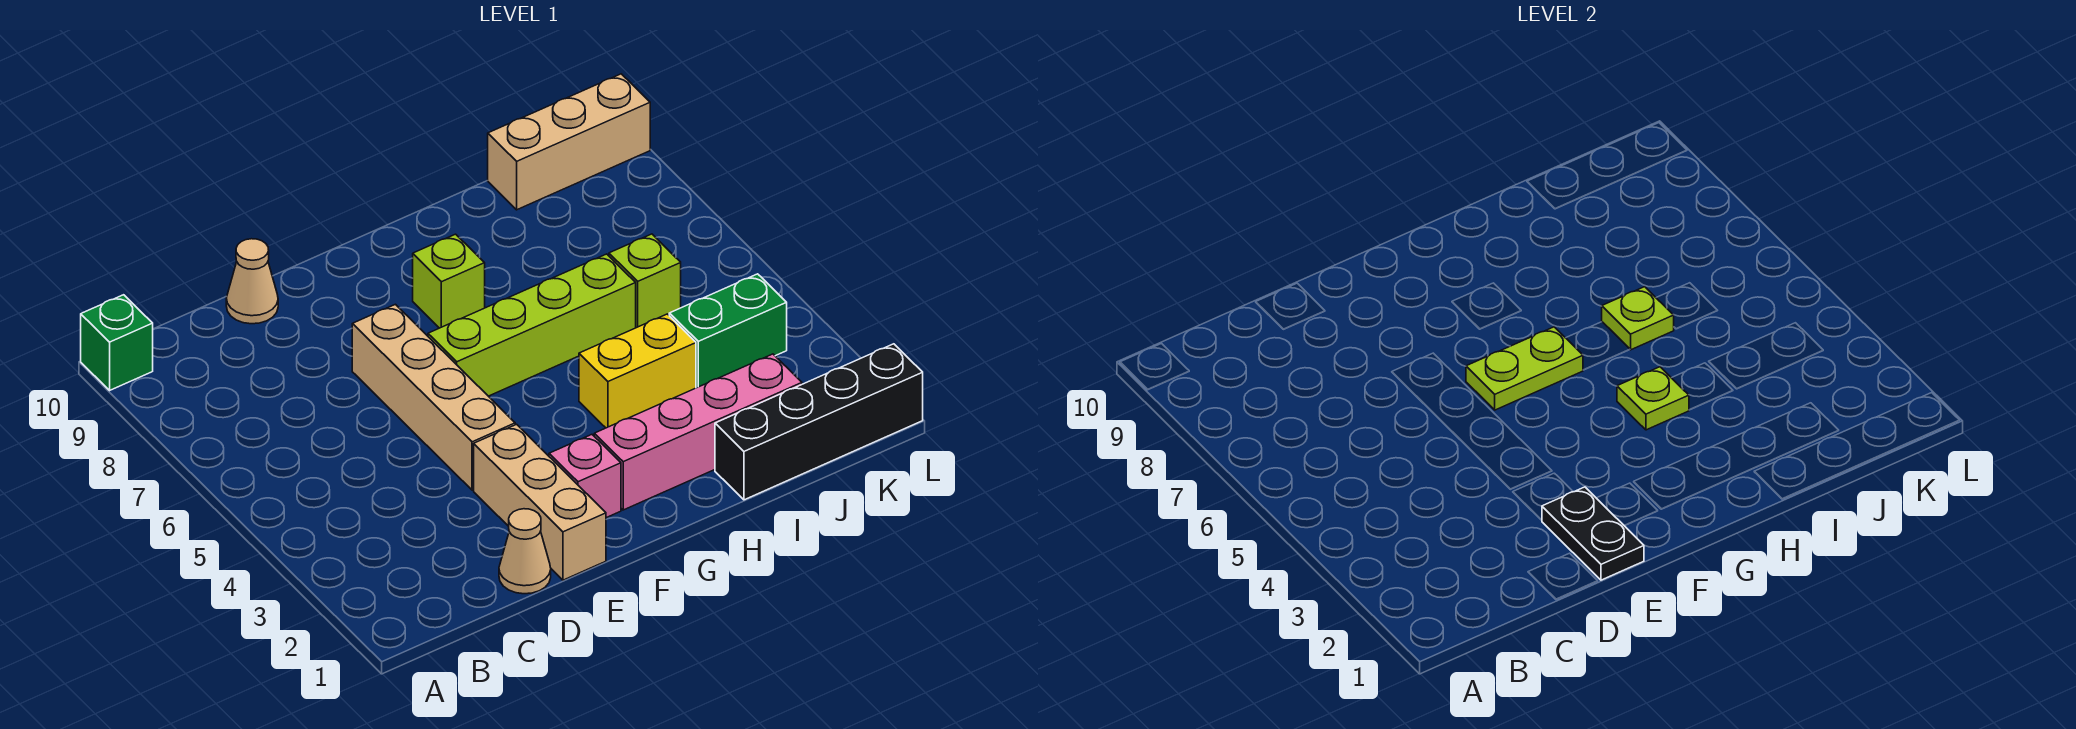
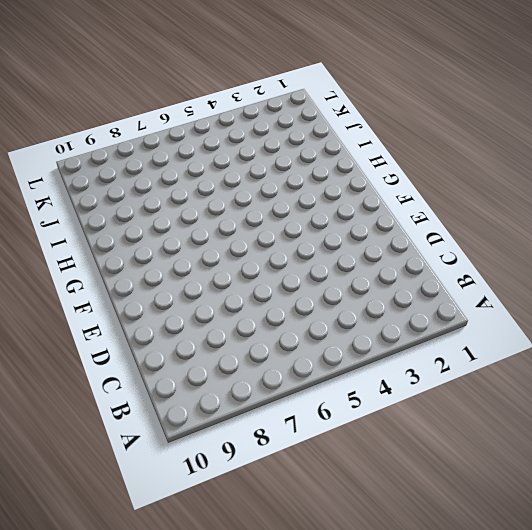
none -> green brick A10 level 1
none -> tan cone D1 level 1
none -> tan cone D10 level 1

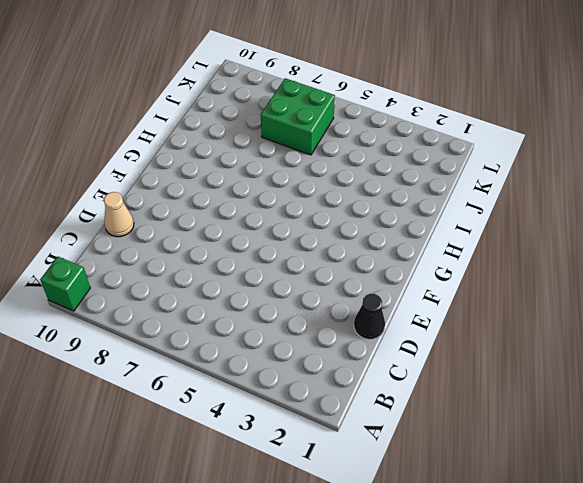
black cone D1 level 1 -> tan cone D1 level 1
green brick J6:K7 level 1 -> lime brick J6 level 1
none -> tan brick E1:E3 level 1
none -> tan brick E4:E7 level 1
none -> pink brick F2 level 1

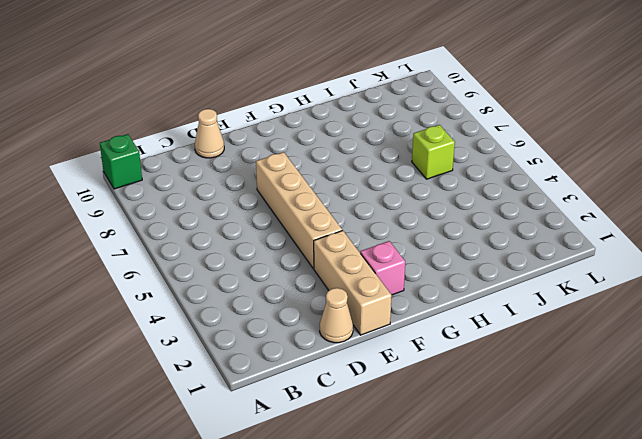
none -> lime brick F6:I6 level 1
none -> pink brick G2:J2 level 1
none -> lime brick G8 level 1

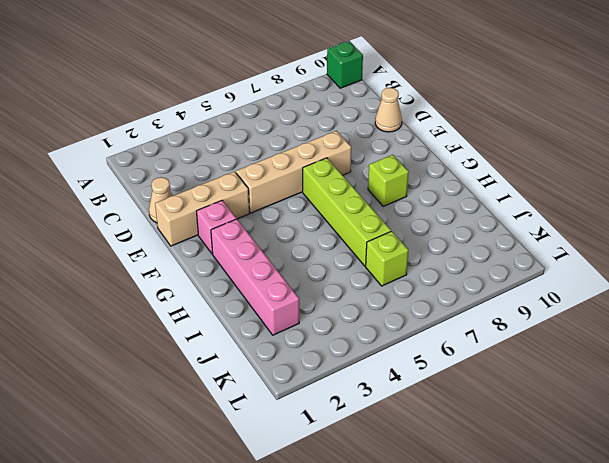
none -> yellow brick H4:I4 level 1
none -> black brick I1:L1 level 1
none -> green brick J4:K4 level 1

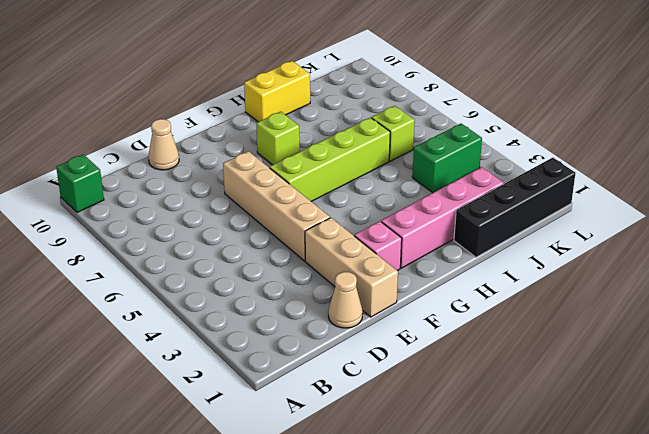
yellow brick H10:I10 level 1 -> yellow brick H4:I4 level 1
none -> tan brick J10:L10 level 1
none -> black plate E1:E2 level 2
none -> lime plate F6:G6 level 2

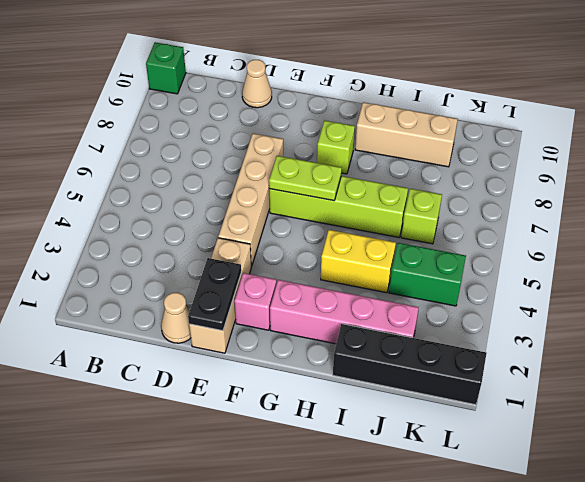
tan brick H9:J9 level 1 -> tan brick J10:L10 level 1
none -> lime plate H4 level 2
none -> lime plate I6 level 2

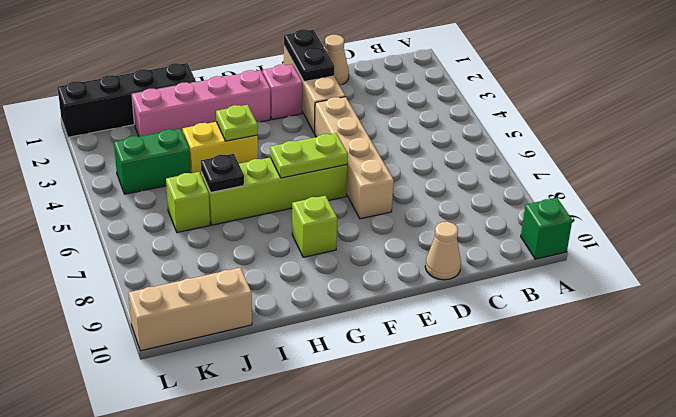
black plate I6 level 2 -> lime plate I6 level 2

